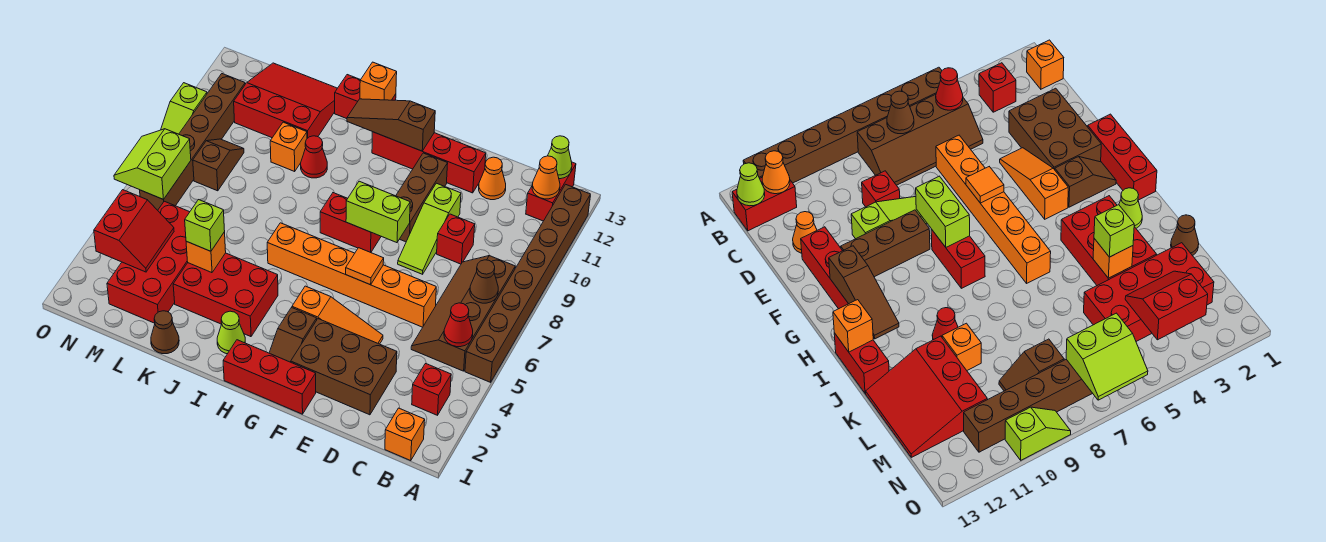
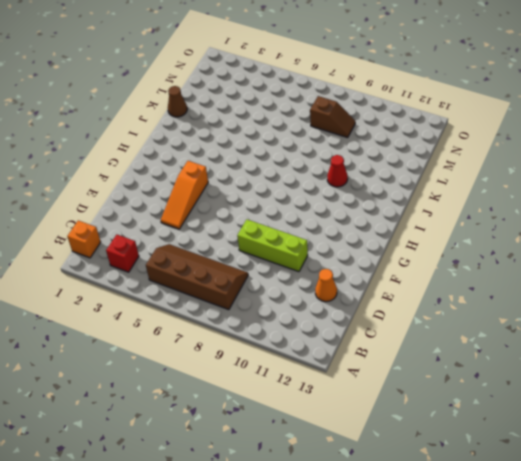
lime brick E8:E10 level 1 -> lime slope E8:E10 level 1 top 10
none -> brown brick A5:A12 level 1
none -> red brick B12:B13 level 1
none -> brown brick D2:F3 level 1
none -> orange brick D6:I6 level 1

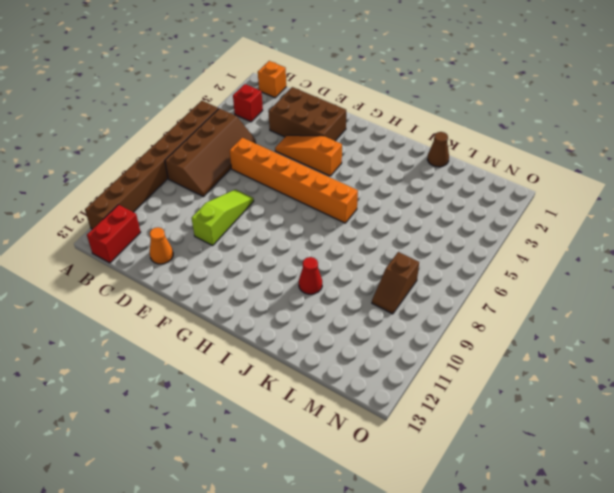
none -> red brick D9 level 1
none -> red brick E12:H12 level 1
none -> red brick F1:H1 level 1
none -> brown brick F9:F11 level 1

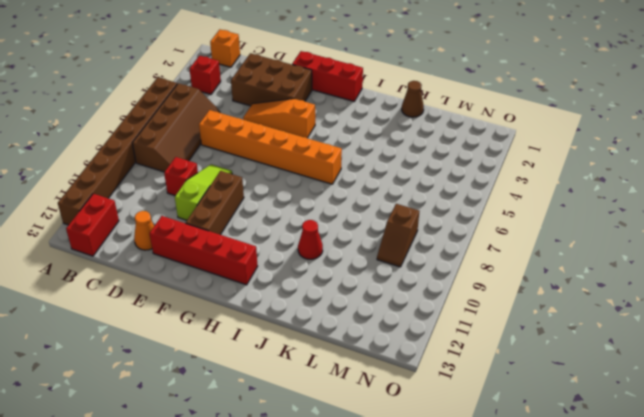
none -> brown slope G2:G3 level 1 top 3
none -> red brick G8:H8 level 1
none -> lime cone I2 level 1
none -> red brick I3:K4 level 1

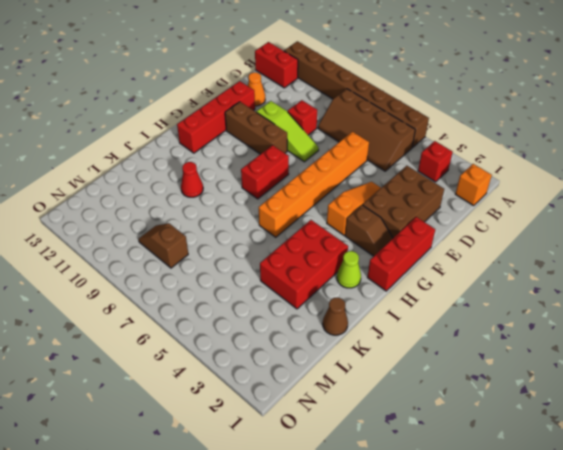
none -> red brick I13:J13 level 1
none -> orange brick K10 level 1
none -> red slope K11:M13 level 1 top 11
none -> red brick L2:M5 level 1

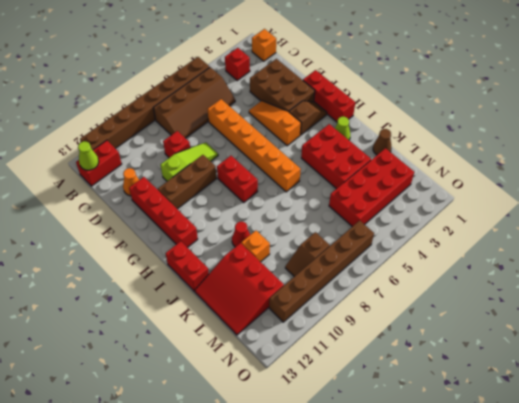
none -> lime slope O9:O10 level 1 top 10
none -> red cone B5 level 2
none -> brown cone B7 level 2
none -> orange cone B12 level 2

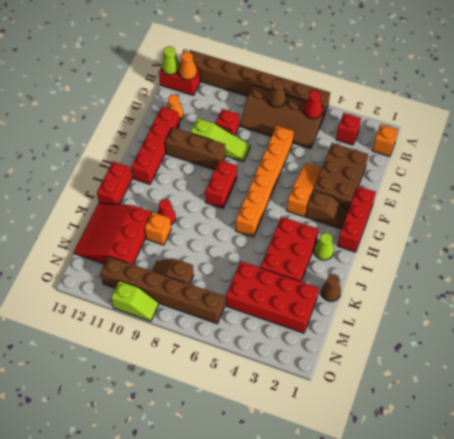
none -> orange tile F6 level 2
none -> lime brick F8:G8 level 2
none -> brown slope G12:I12 level 2 top G
none -> orange brick I13 level 2

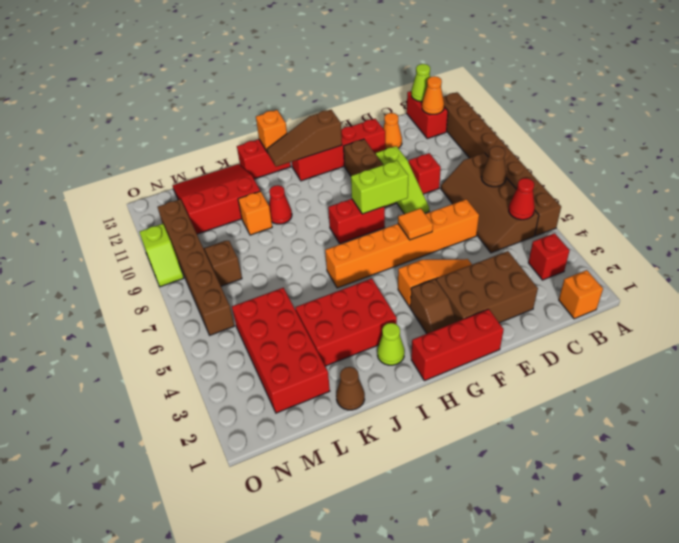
none -> orange brick K4 level 2
none -> red slope M3:N4 level 2 top N
none -> lime slope N6:O7 level 2 top N
none -> lime brick K4 level 3

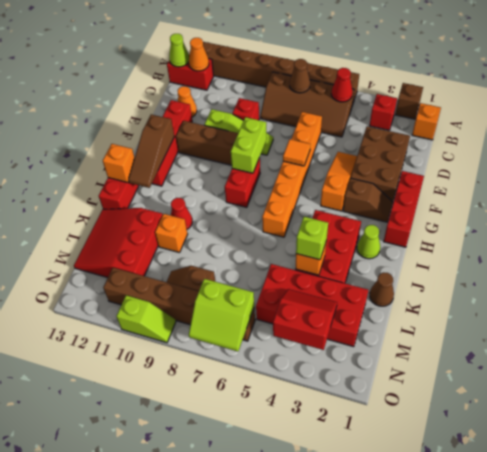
brown brick A2 level 1 -> none

